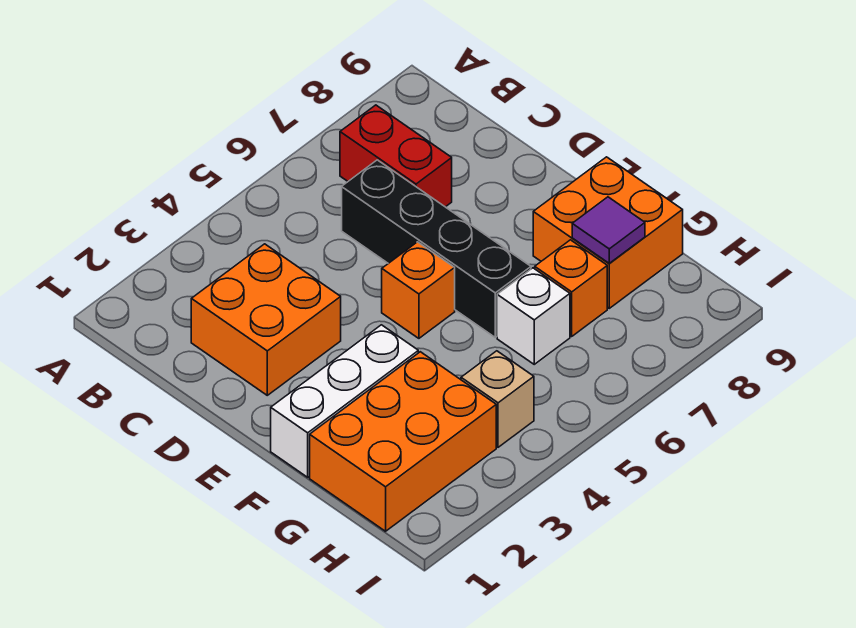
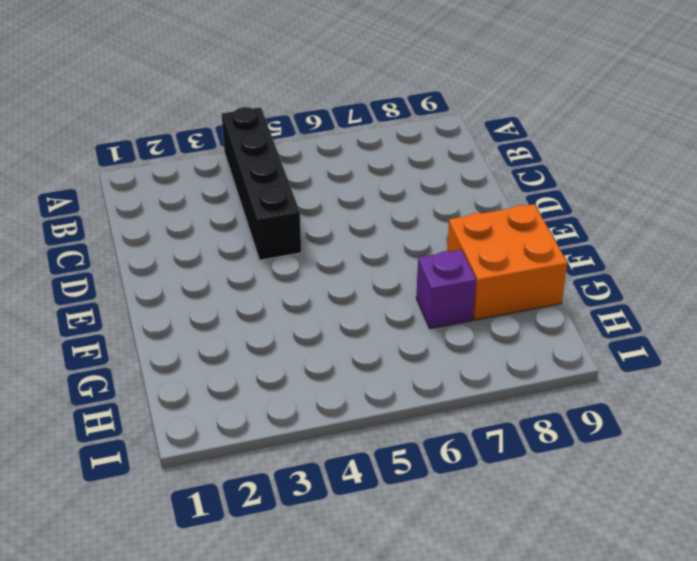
black brick A4:D4 level 1 -> black brick C6:F6 level 1
purple brick G7 level 1 -> orange brick G7 level 1
none -> red brick B7:C7 level 1
none -> orange brick C2:D3 level 1

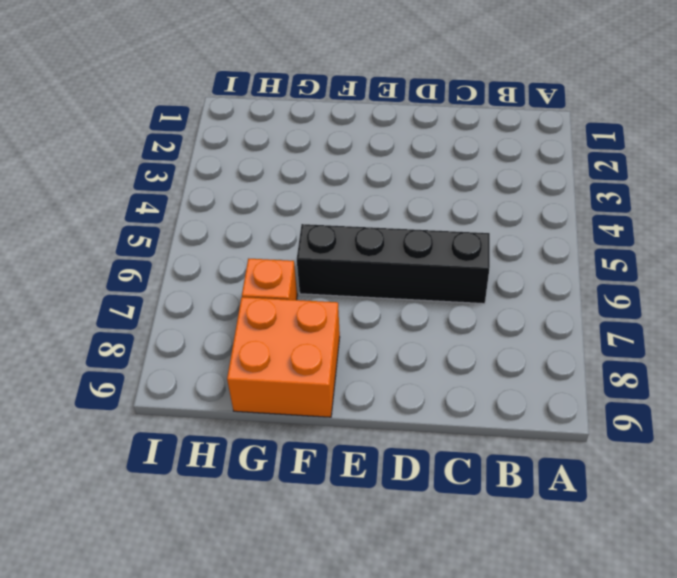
none -> red brick B7:C7 level 1
none -> orange brick C2:D3 level 1

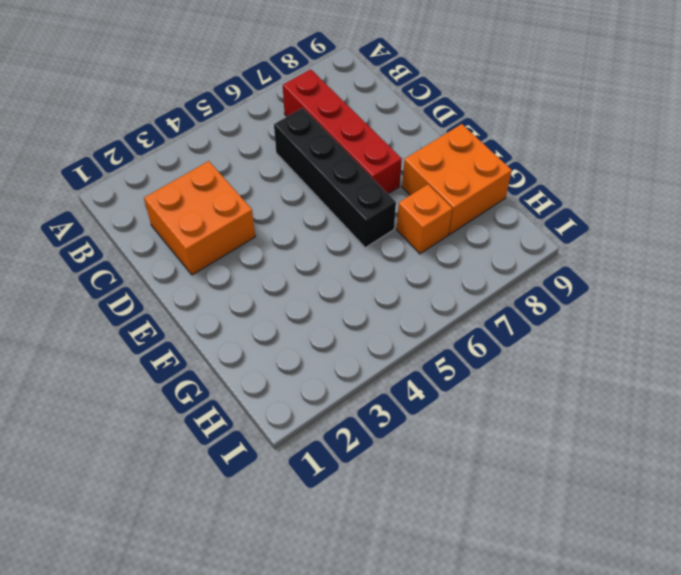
red brick B7:E7 level 1 -> red brick B7:C7 level 1
none -> orange brick E5 level 1
none -> white brick F1:F3 level 1

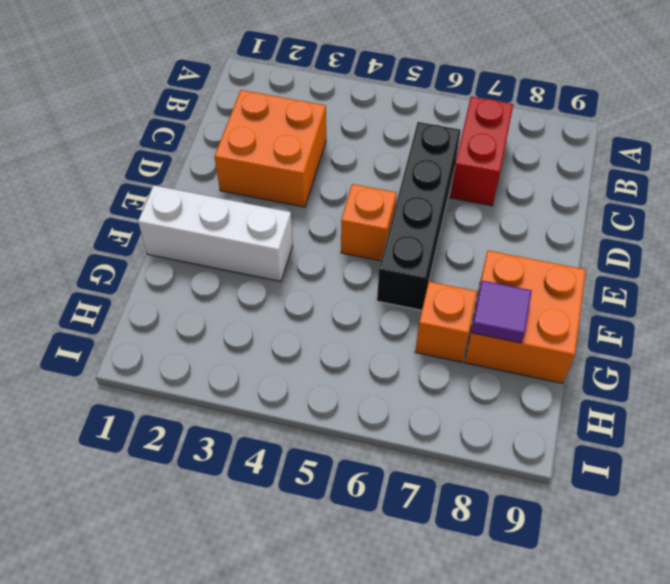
none -> orange brick G1:H3 level 1
none -> white brick G6 level 1

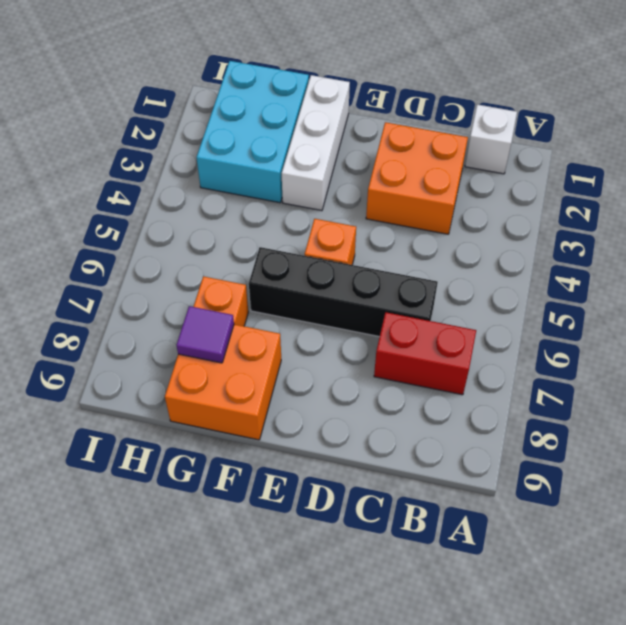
white brick B1 level 1 -> white brick G6 level 1
cyan brick G1:H3 level 1 -> orange brick G1:H3 level 1
none -> tan brick H4 level 1

